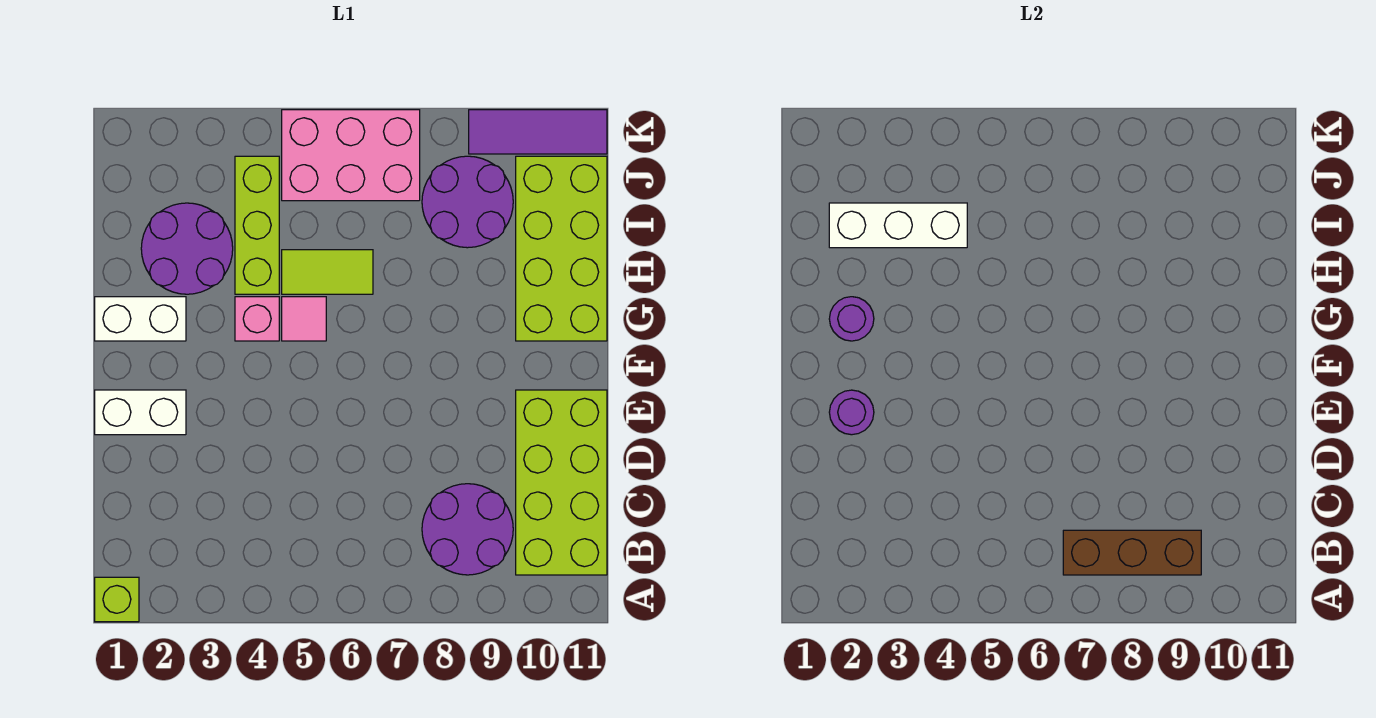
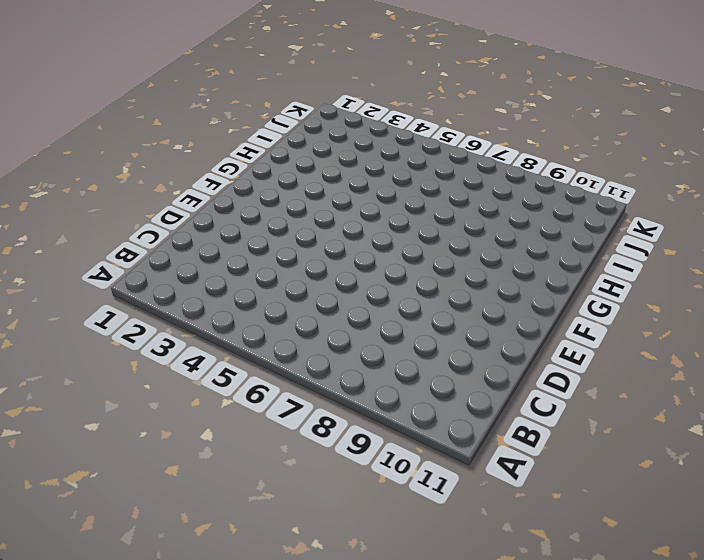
none -> lime brick A1 level 1
none -> purple round brick B8:C9 level 1
none -> lime brick B10:E11 level 1

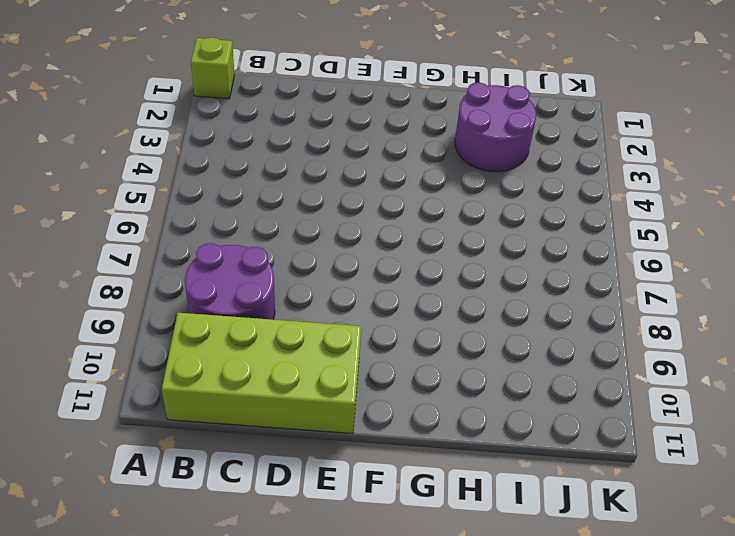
none -> white brick E1:E2 level 1
none -> white brick G1:G2 level 1
none -> pink brick G4 level 1

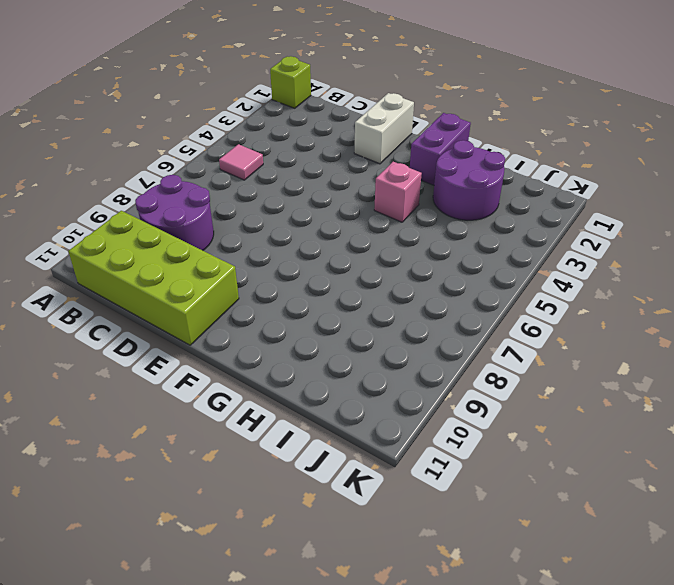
pink tile B5 level 1 -> pink tile G5 level 1
purple brick G1:G2 level 1 -> white brick G1:G2 level 1
none -> lime brick G10:J11 level 1
none -> lime brick H4:J4 level 1
none -> lime tile H5:H6 level 1

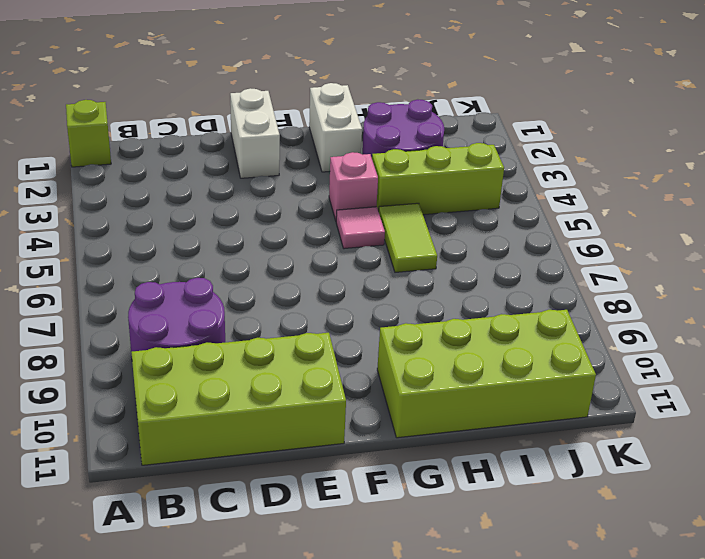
none -> purple round brick I8:J9 level 1
none -> pink brick J5:K7 level 1
none -> purple tile K9:K11 level 1

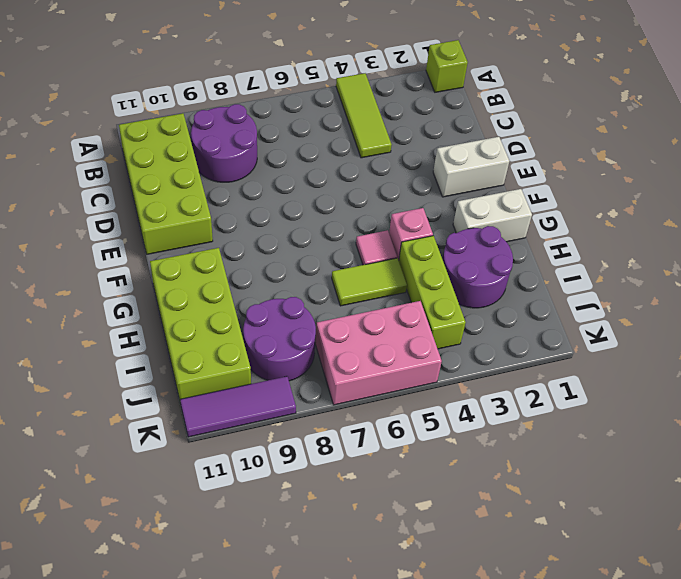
lime tile A4:C4 level 1 -> none
none -> brown brick B7:B9 level 2
none -> purple round brick E2 level 2
none -> purple round brick G2 level 2

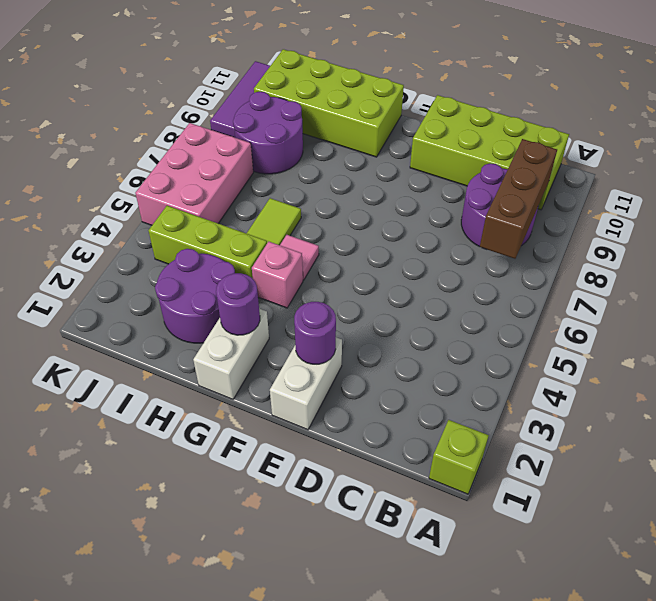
none -> white brick I2:I4 level 2

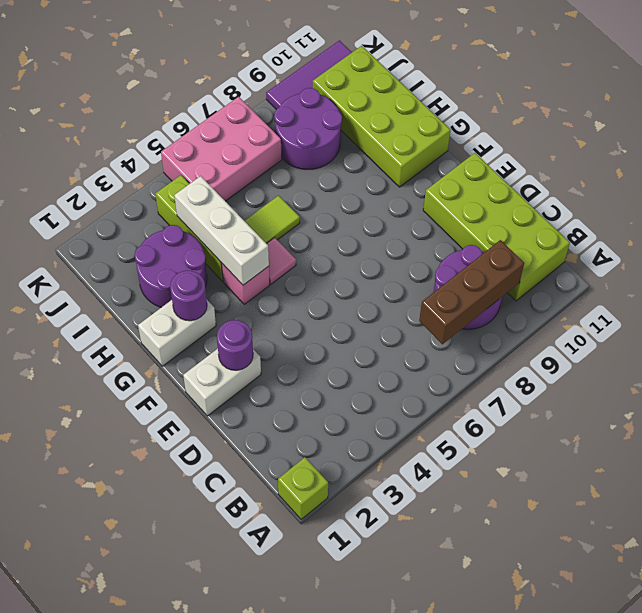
white brick G4:I4 level 2 -> white brick I2:I4 level 2

